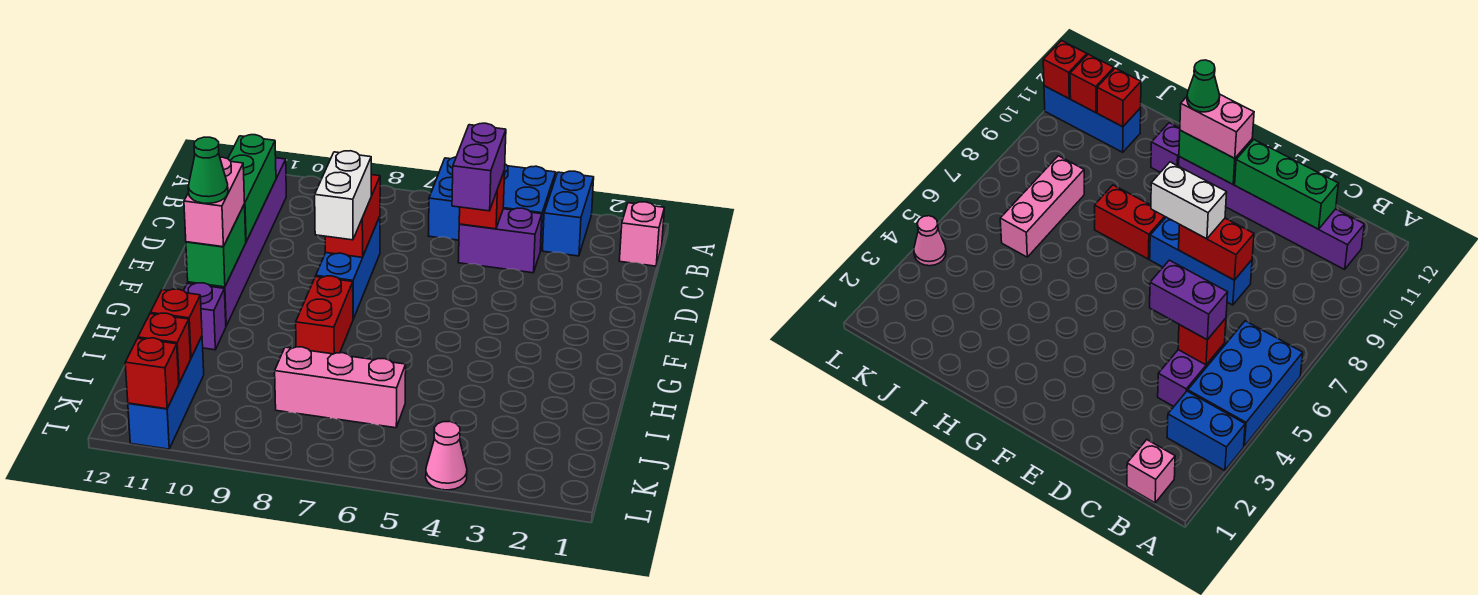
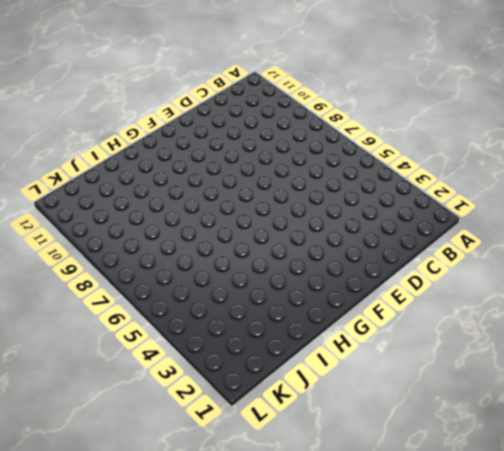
none -> blue brick A3:B3 level 1
none -> blue brick A4:B6 level 1
none -> pink brick B1 level 1

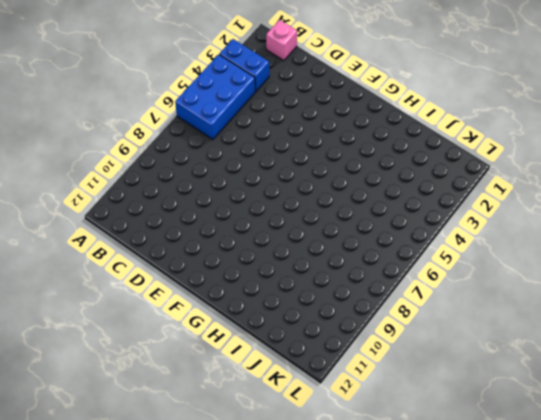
none -> purple brick B11:G11 level 1
none -> purple brick C4:C5 level 1
none -> blue brick D8:F8 level 1

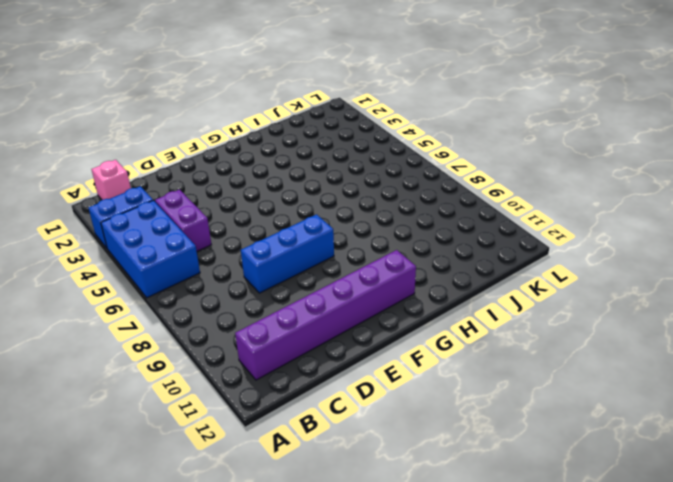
none -> red brick G8:H8 level 1
none -> purple brick H11 level 1
none -> pink brick J6:J8 level 1

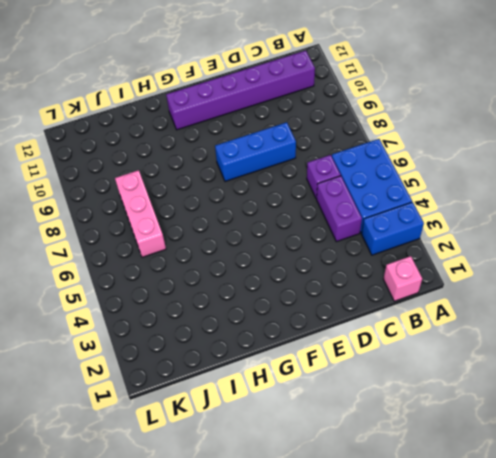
purple brick C6 level 1 -> purple brick H11 level 1
none -> red brick G8:H8 level 1
none -> blue brick J11:L11 level 1
none -> pink cone L4 level 1

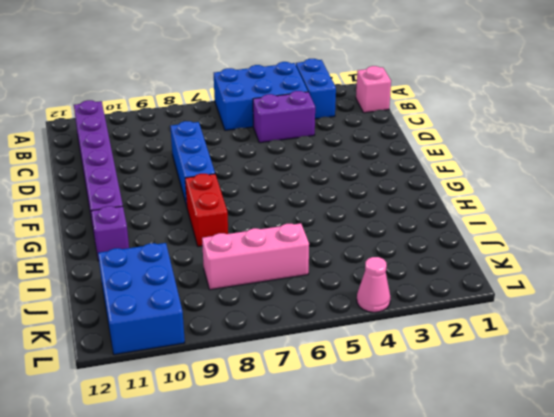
blue brick J10:L11 level 1 -> blue brick J11:L11 level 1
none -> red brick C5 level 2
none -> green brick C11:E11 level 2
none -> red brick D8:E8 level 2

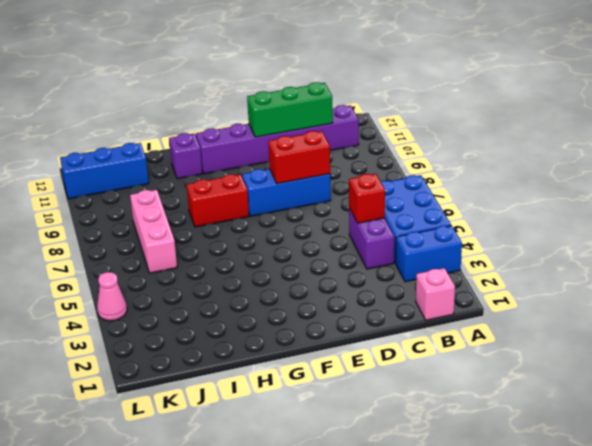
none -> green brick F11:G11 level 2
none -> red brick J11 level 2
none -> red brick K11 level 2

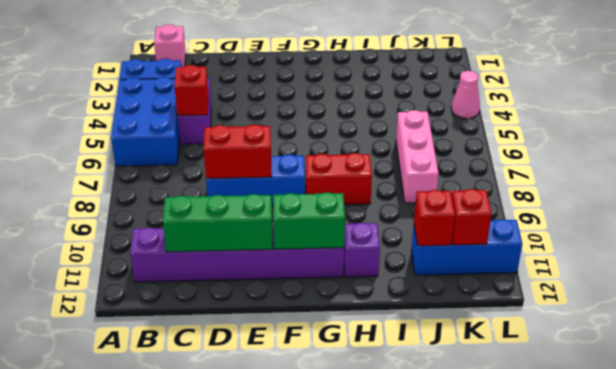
none -> red brick L11 level 2
none -> purple brick C5:D5 level 3
none -> white brick E8:F8 level 3

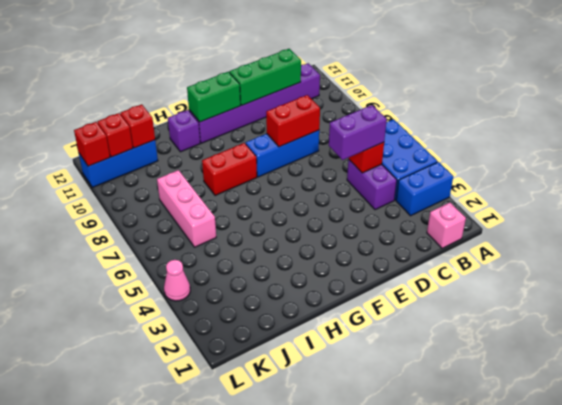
none -> white brick E8:F8 level 3
none -> pink brick F11:G11 level 3
none -> green cone G11 level 4

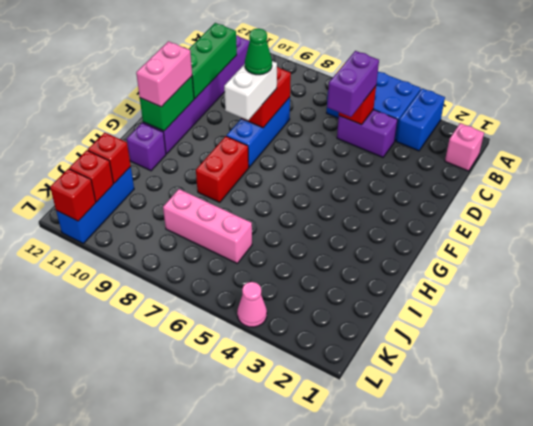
green cone E8 level 4 -> green cone G11 level 4

